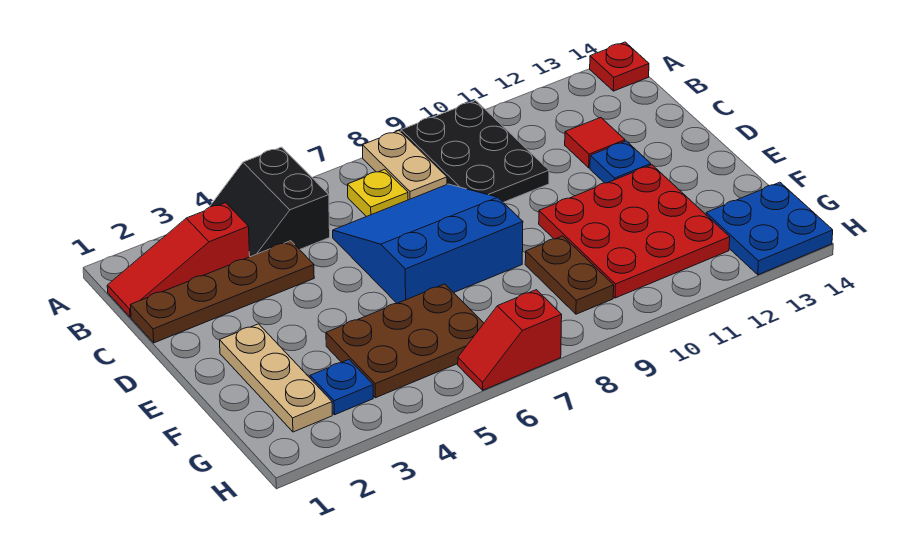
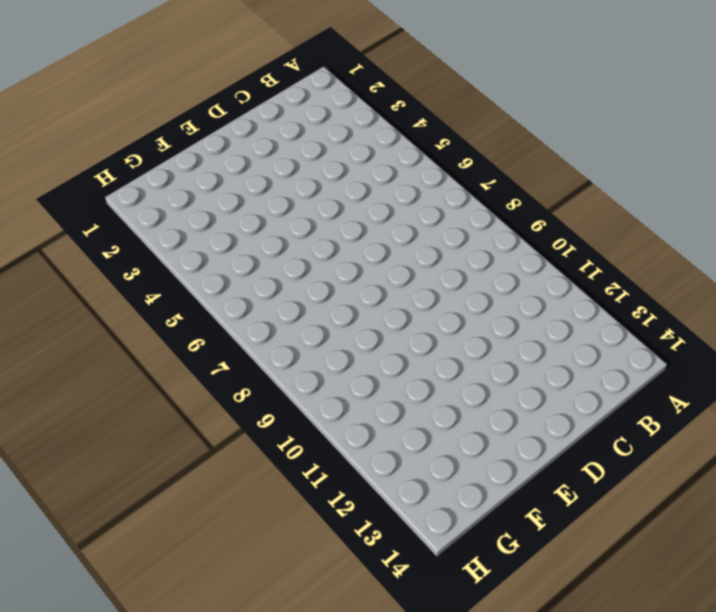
none -> black slope A4:B5 level 1 top 5
none -> tan plate A8:B8 level 1
none -> black plate A9:C10 level 1

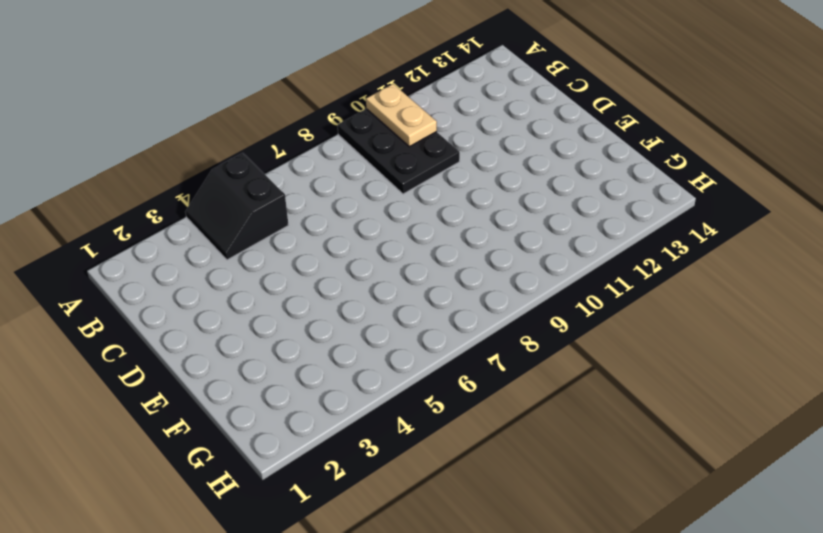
tan plate A10:B10 level 2 -> tan plate A8:B8 level 1
none -> red plate A14 level 1
none -> red slope B1:B3 level 1 top 3
none -> yellow plate B7 level 1

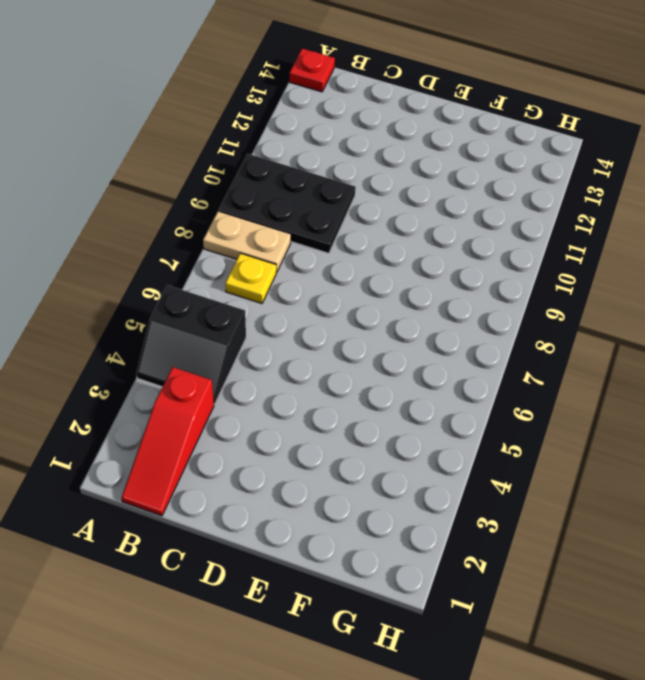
none -> brown plate C1:C4 level 1
none -> blue slope C6:E8 level 1 top E
none -> red tile C12 level 1

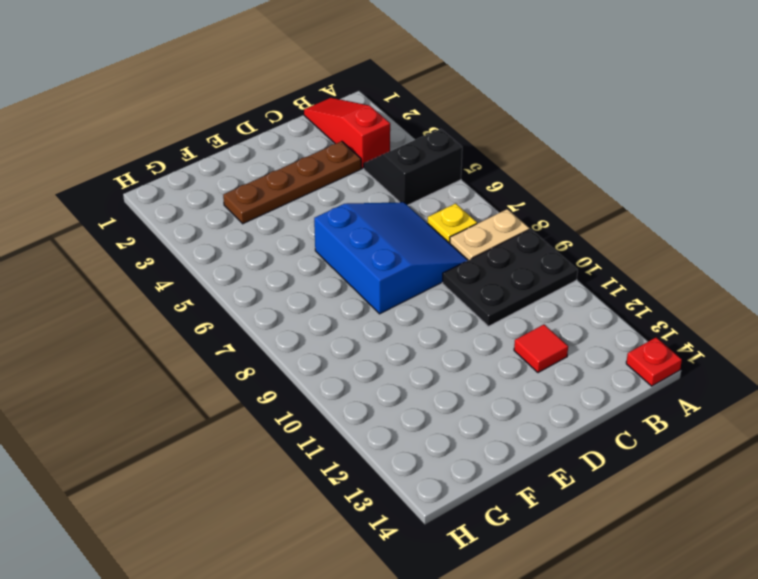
brown plate C3:F3 level 1 -> brown plate C1:C4 level 1
none -> blue plate D12 level 1
none -> tan plate E2:G2 level 1
none -> red plate E10:G12 level 1

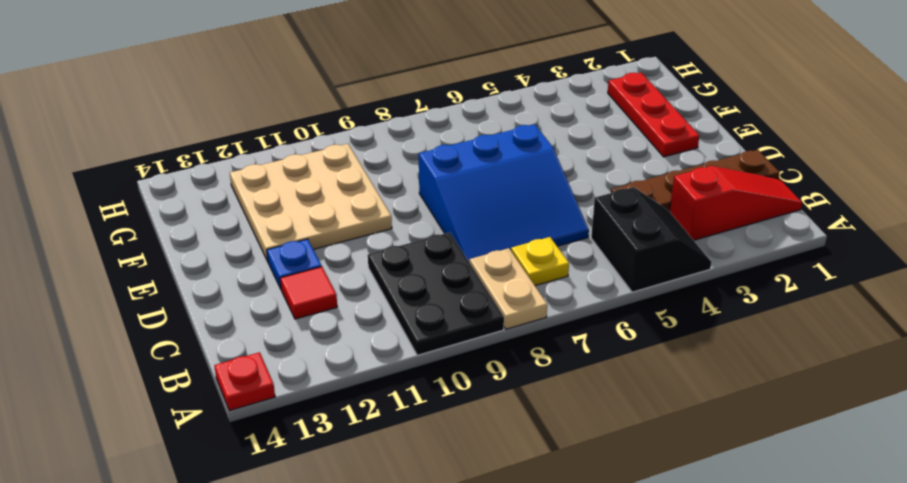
red plate E2:G2 level 1 -> tan plate E2:G2 level 1
tan plate E10:G12 level 1 -> red plate E10:G12 level 1
none -> brown plate F4:G6 level 1
none -> brown plate F9:G9 level 1
none -> blue plate G3 level 1

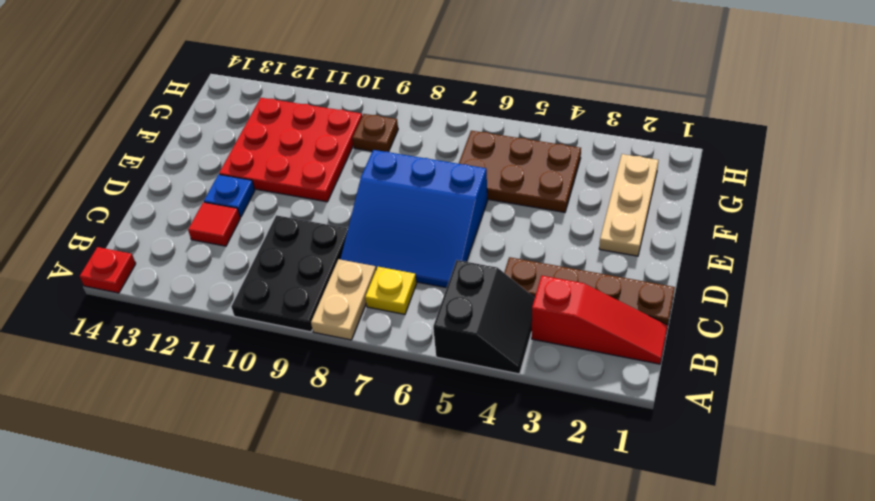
brown plate G9 level 1 -> brown plate F9:G9 level 1
none -> blue plate G3 level 1
none -> blue plate G13:H14 level 1
none -> red slope H6:H7 level 1 top 7

